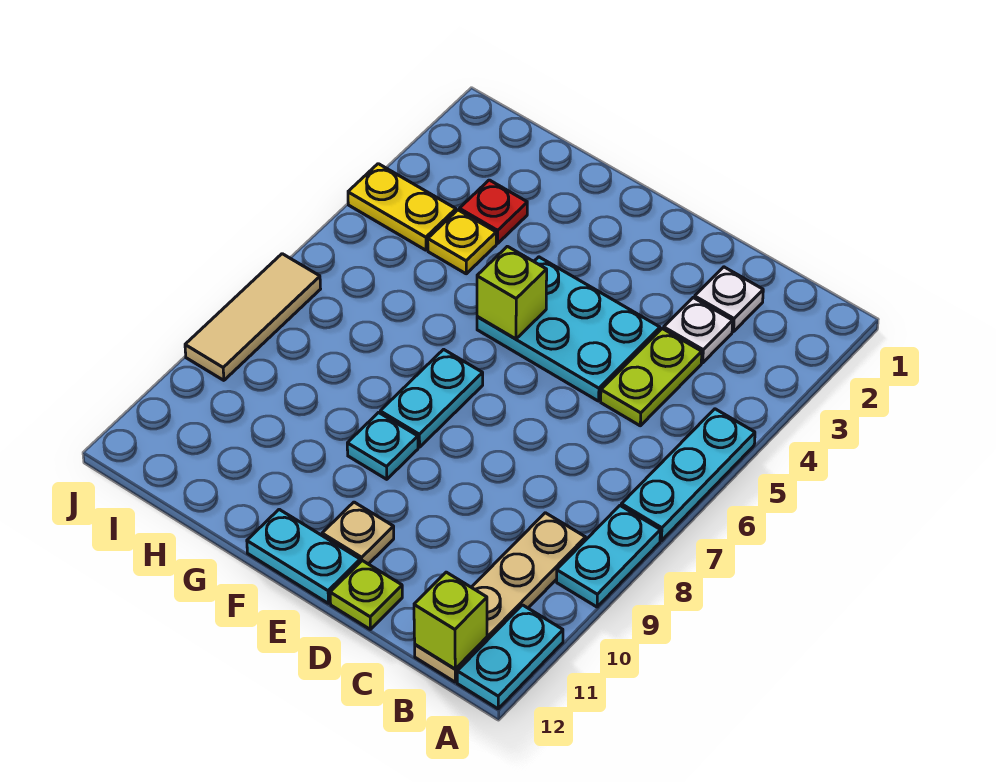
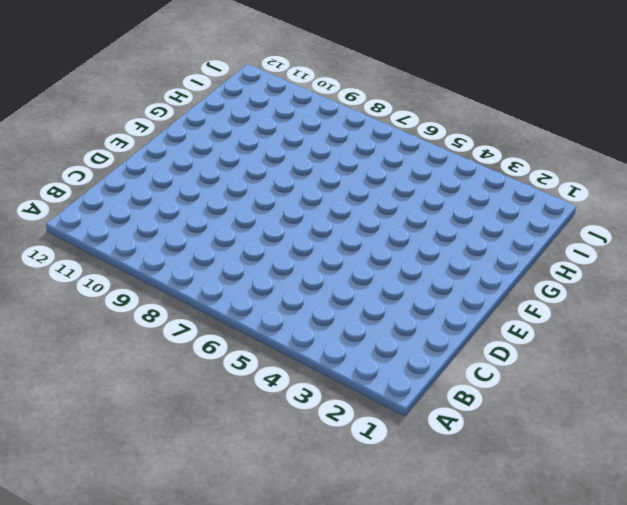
none -> cyan plate A5:A7 level 1
none -> cyan plate A8:A9 level 1
none -> cyan plate A11:A12 level 1

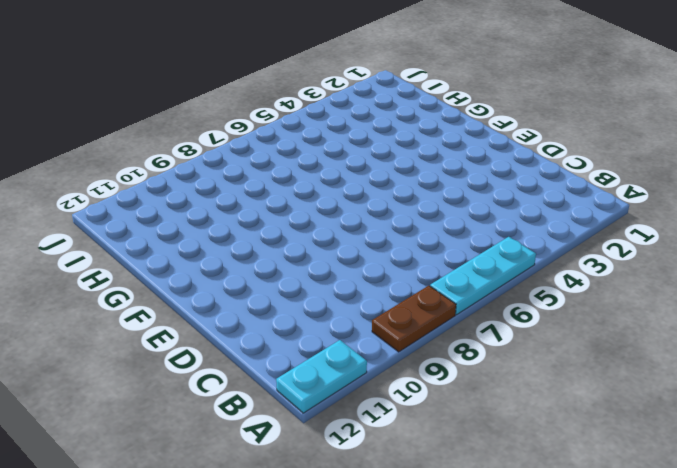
brown plate A8:A9 level 1 -> cyan plate A8:A9 level 1
none -> tan plate B9:B12 level 1
none -> white plate C2 level 1
none -> white plate C3 level 1

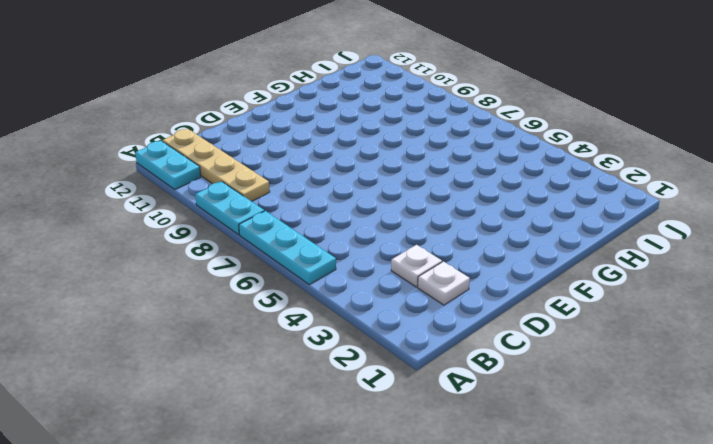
none -> lime plate C4:C5 level 1
none -> cyan plate D4:F5 level 1
none -> lime plate D12 level 1

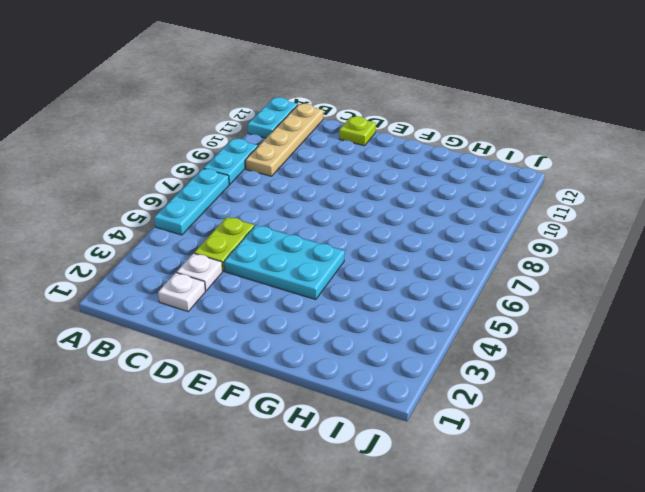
none -> tan plate E11 level 1
none -> cyan plate E12:F12 level 1
none -> cyan plate F7:F8 level 1

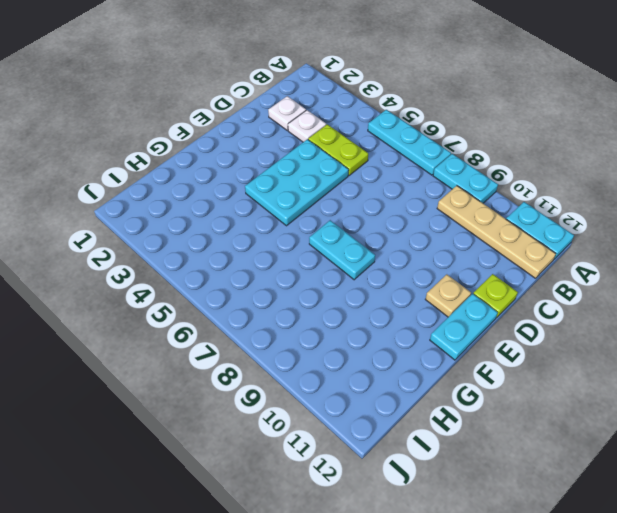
none -> cyan plate F9 level 1
none -> red plate H3 level 1
none -> yellow plate H4 level 1

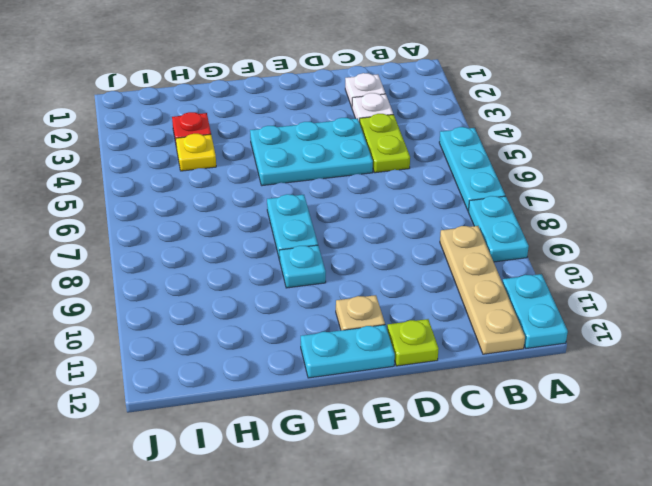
none -> yellow plate I4:J4 level 1
none -> tan tile J7:J9 level 1
none -> lime brick B12 level 2

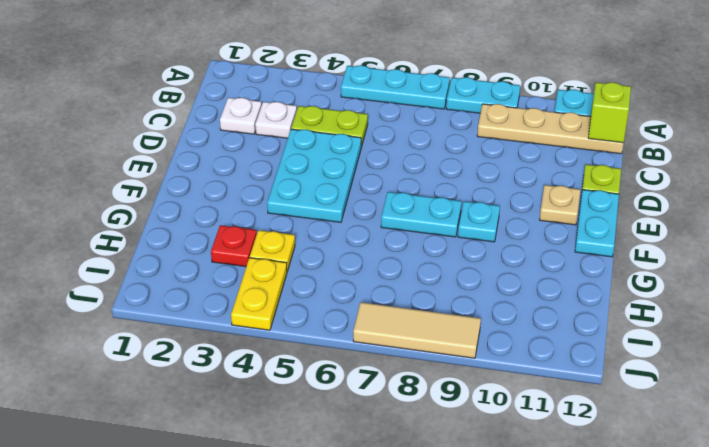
none -> lime brick F5 level 2

